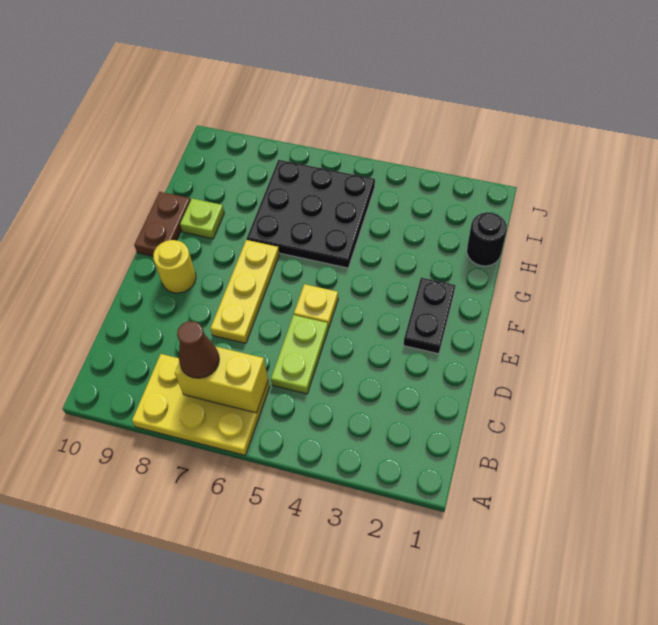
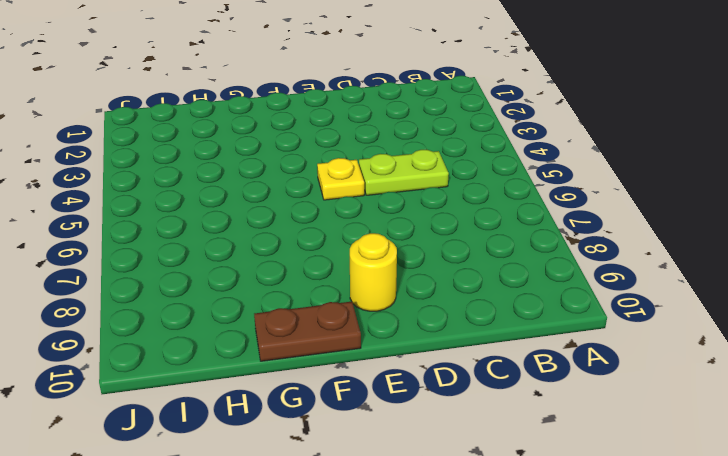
none -> yellow plate A6:B8 level 1
none -> yellow plate D7:F7 level 1
none -> black plate E2:F2 level 1

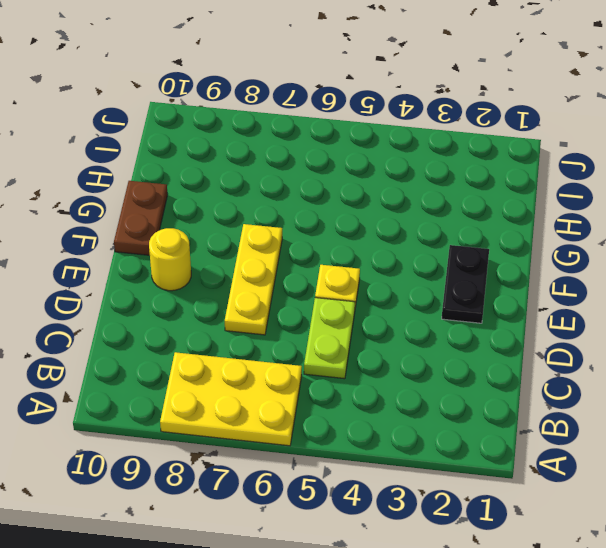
none -> black plate G5:I7 level 1
none -> lime plate G9 level 1
none -> black round brick H1 level 1

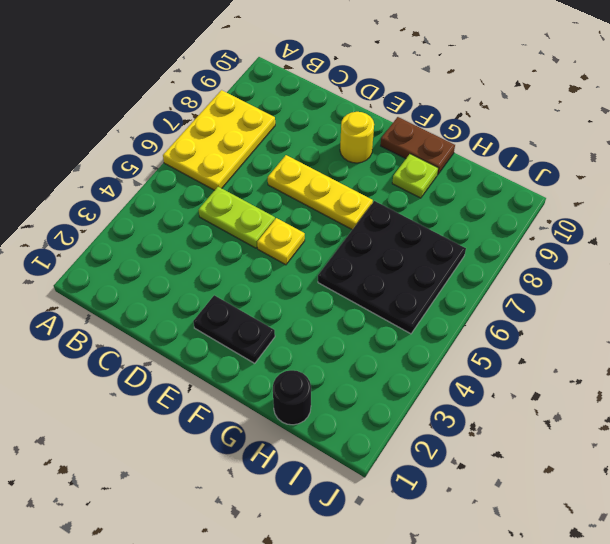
none -> yellow brick B6:B7 level 2
none -> brown cone B7 level 3

